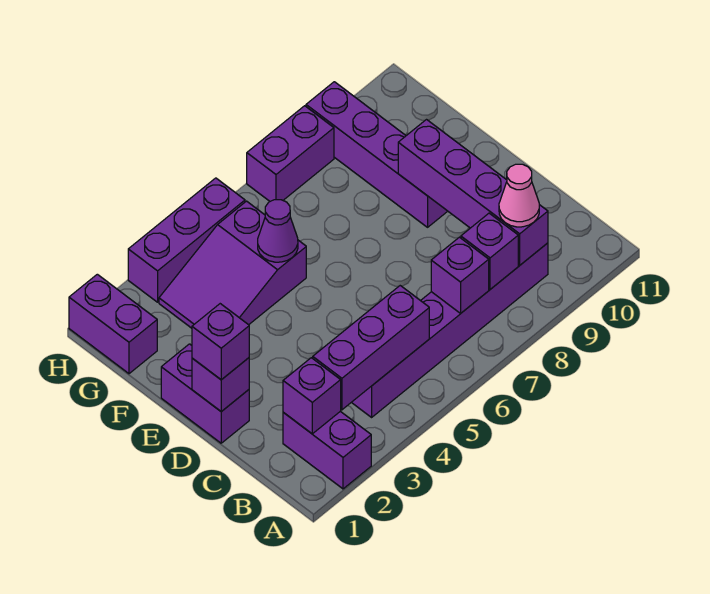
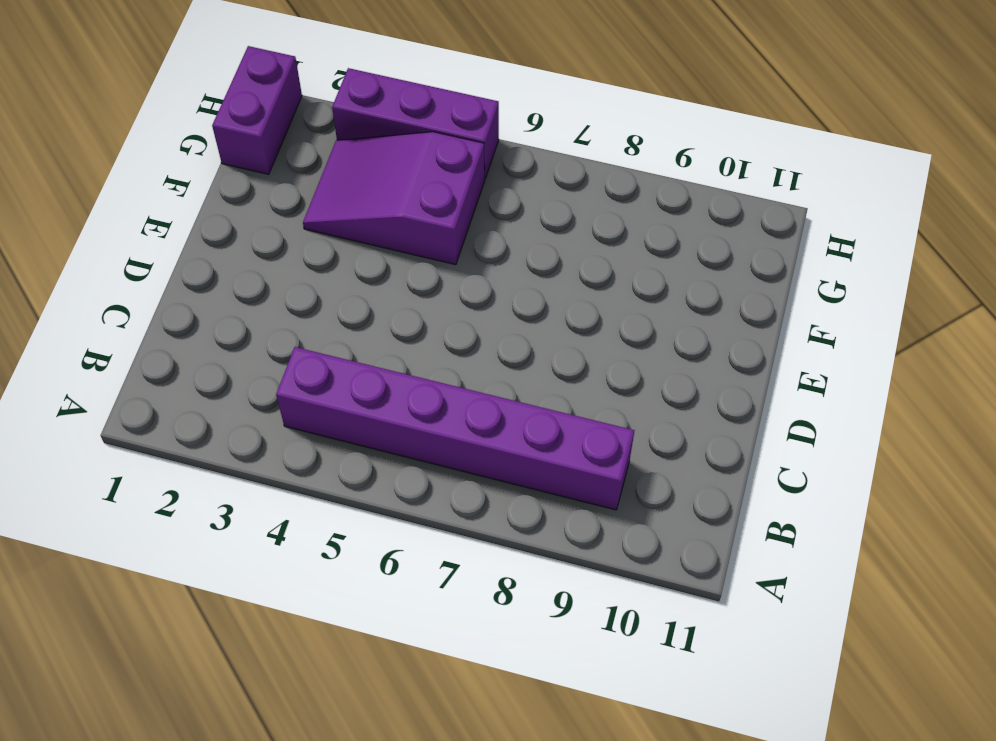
none -> purple brick A2:B2 level 1
none -> purple brick D1:E1 level 1
none -> purple brick E9:H9 level 1

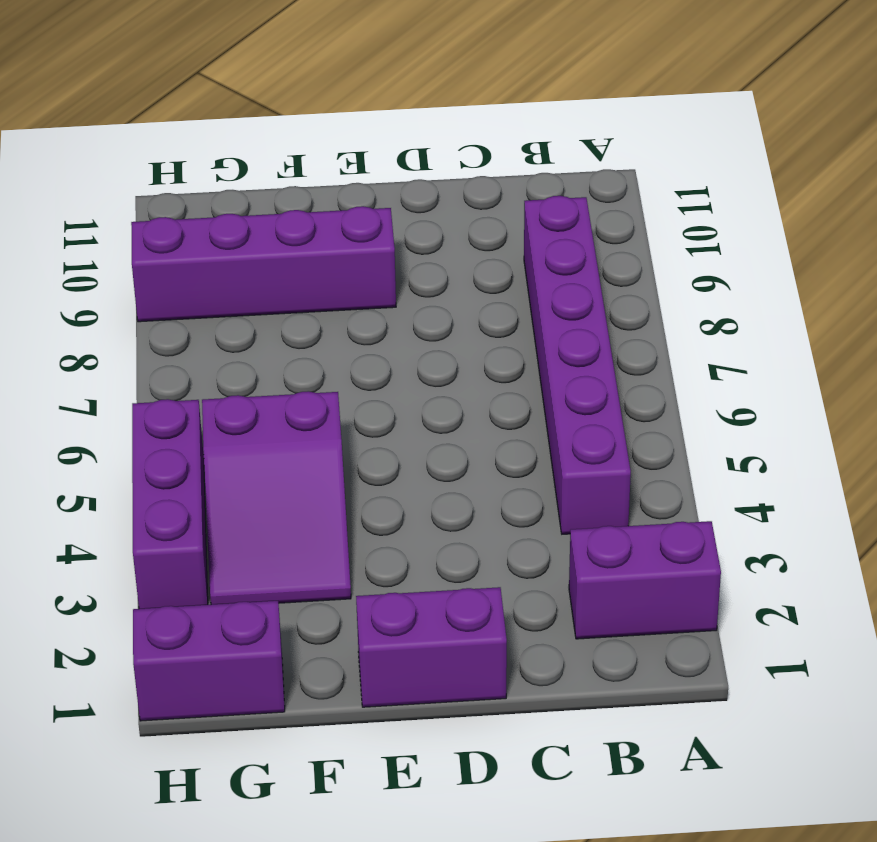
none -> purple brick H7:H8 level 1
none -> purple brick B2 level 2
none -> purple brick B3:B5 level 2

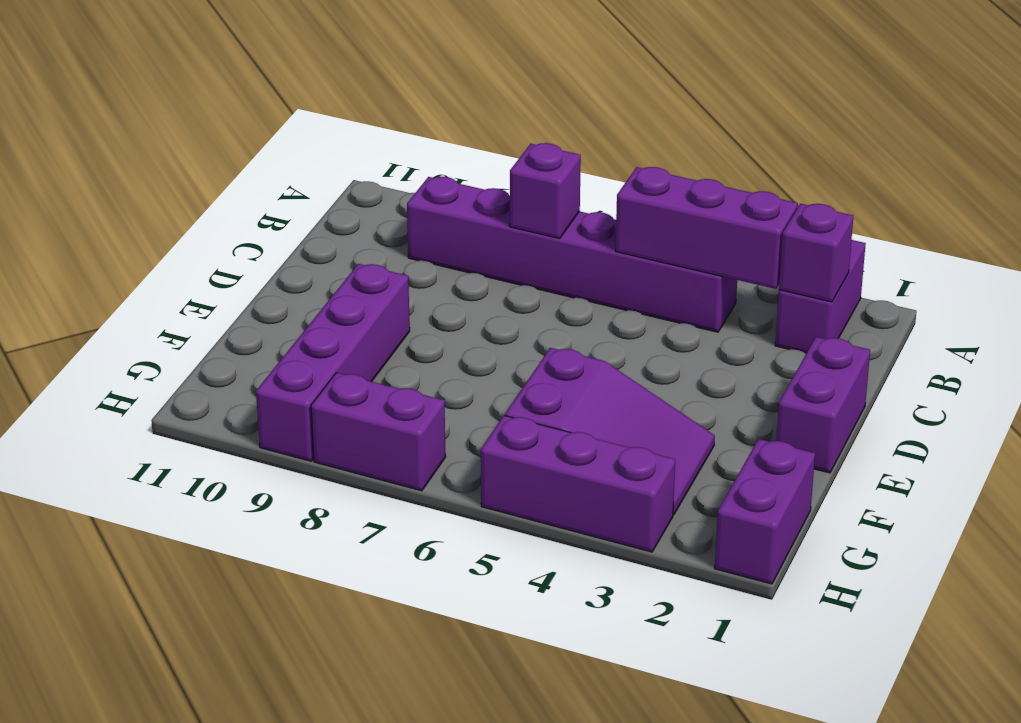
none -> purple brick B8 level 2
none -> purple brick B9:E9 level 2
none -> purple brick D1 level 2

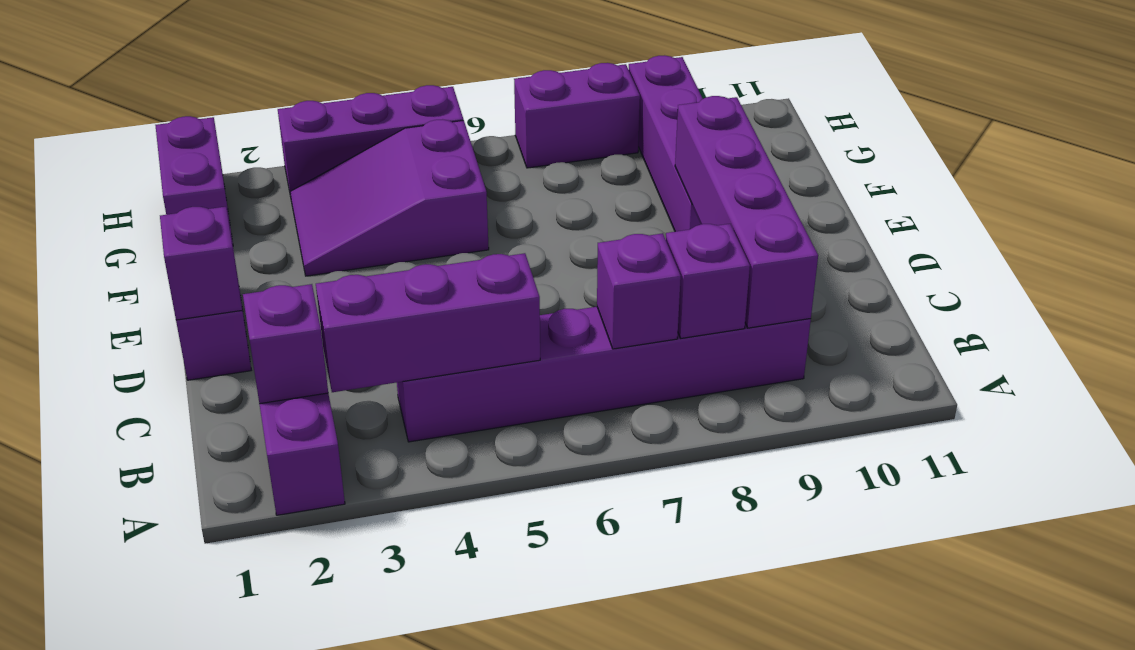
none -> purple cone F5 level 2
none -> pink cone B9 level 3
none -> purple brick D1 level 3

